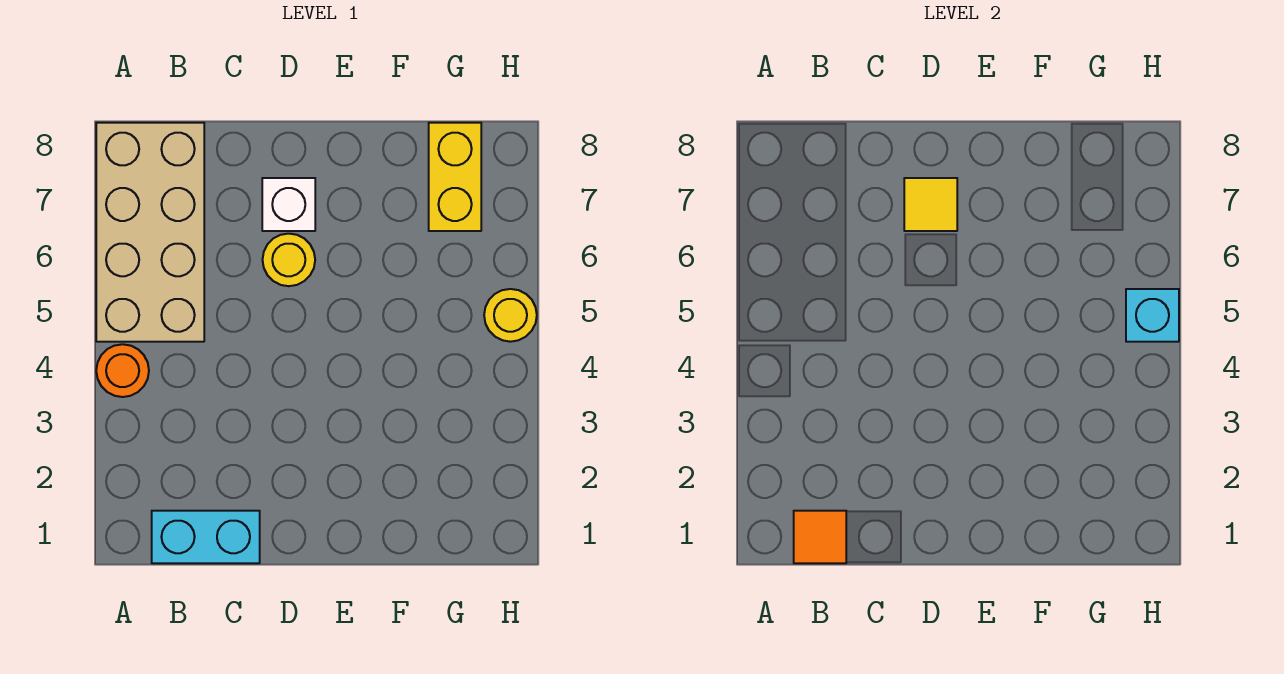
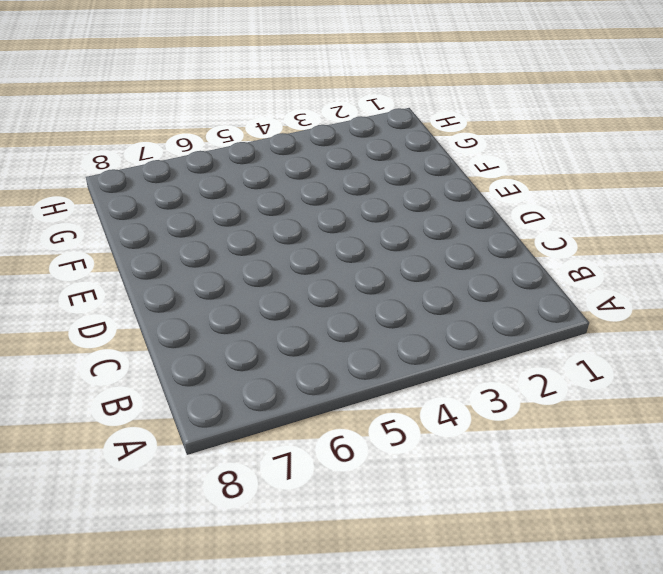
none -> orange round brick A4 level 1
none -> tan brick A5:B8 level 1

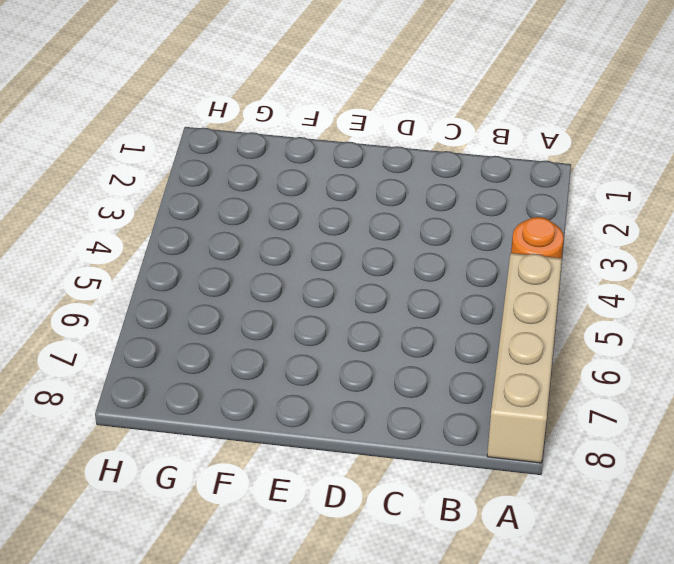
tan brick A5:A8 level 1 -> tan brick A5:B8 level 1
none -> cyan brick B1:C1 level 1
none -> yellow round brick D6 level 1

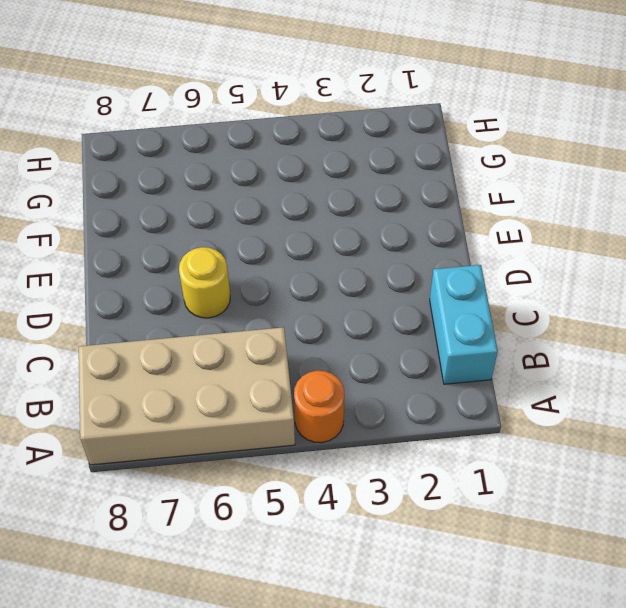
none -> white brick D7 level 1
none -> yellow brick G7:G8 level 1

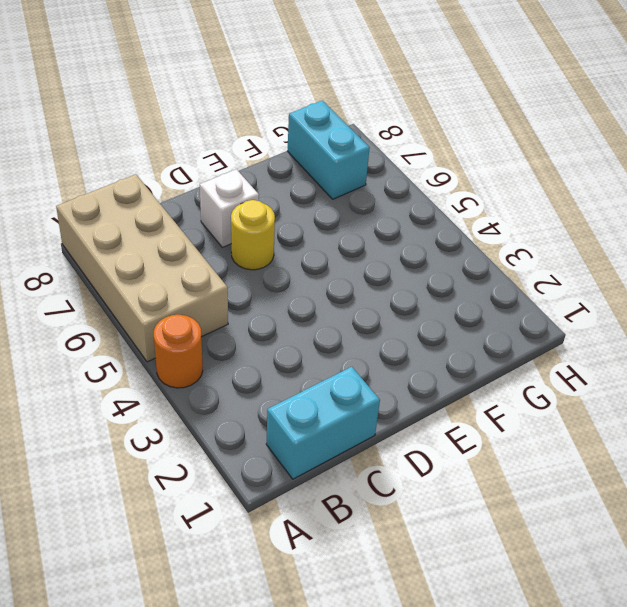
cyan brick G7:G8 level 1 -> yellow brick G7:G8 level 1
none -> yellow round brick H5 level 1
none -> orange tile B1 level 2

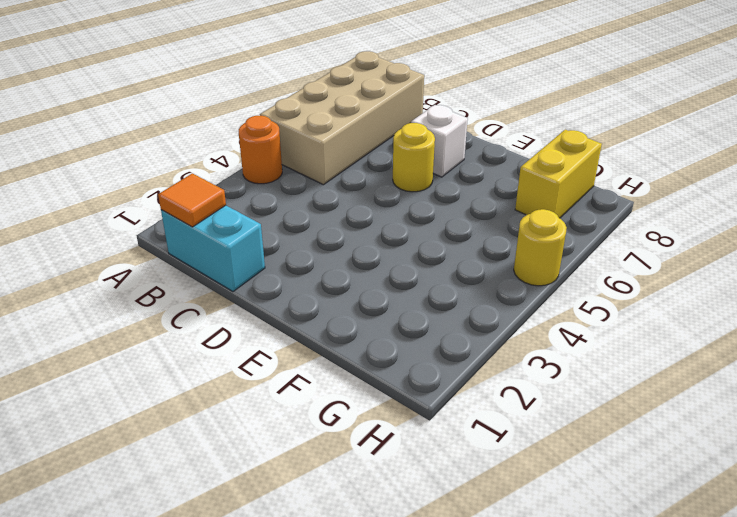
none -> yellow tile D7 level 2
none -> cyan brick H5 level 2

